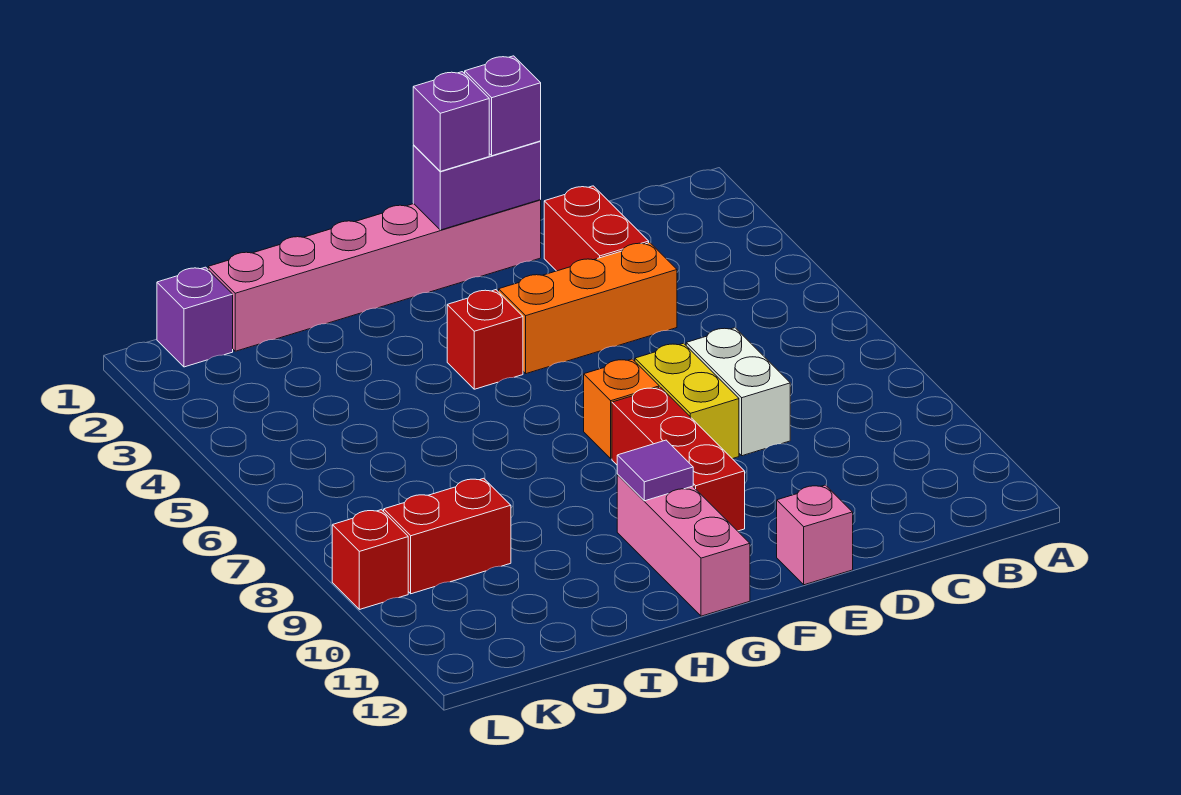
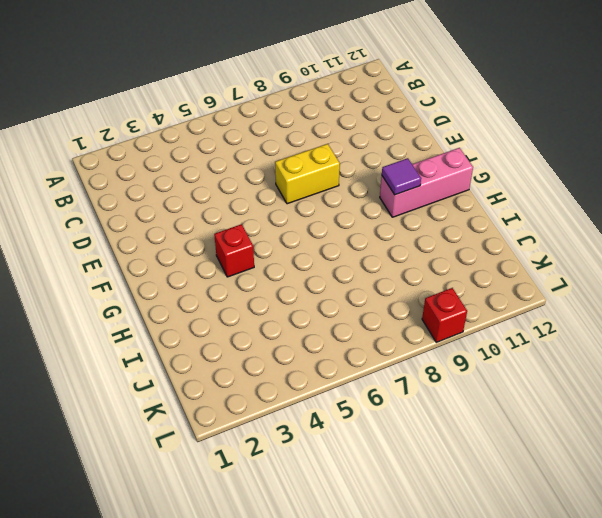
none -> red brick D2:D3 level 1
none -> orange brick D4:F4 level 1
none -> white brick D7:D8 level 1

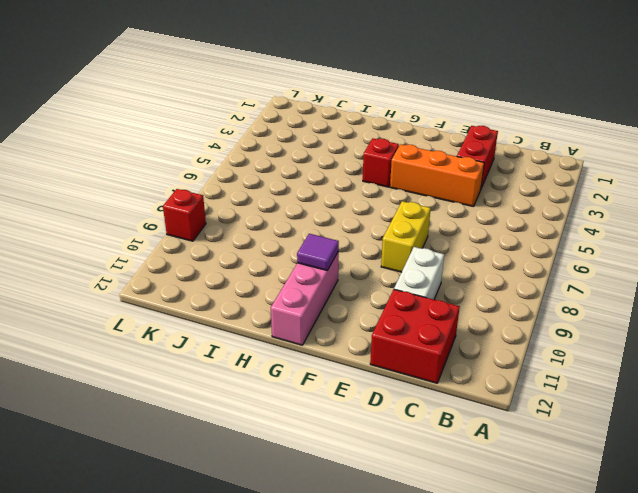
red brick C11:D12 level 1 -> none
white brick D9:D10 level 1 -> white brick D7:D8 level 1
none -> pink brick E1:J1 level 1
none -> pink brick E12 level 1
none -> orange brick F7 level 1

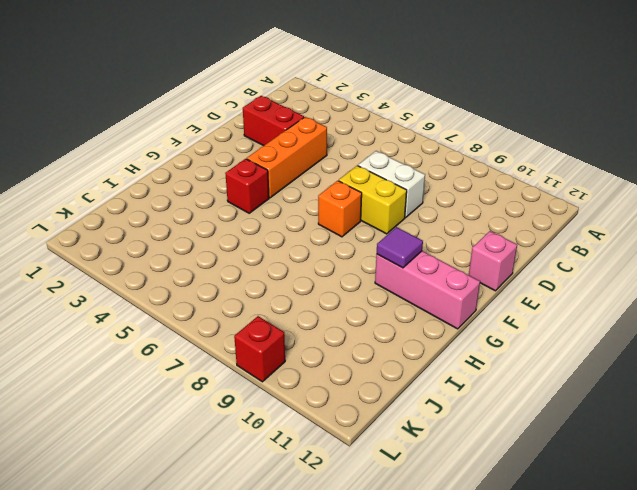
none -> pink brick E1:J1 level 1
none -> red brick F8:F10 level 1
none -> red brick J9:K9 level 1

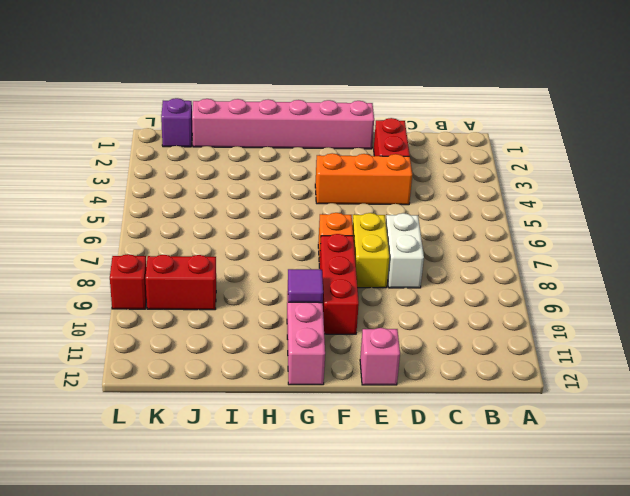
none -> red brick G4 level 1
none -> purple brick E1:F1 level 2
none -> purple brick E1 level 3

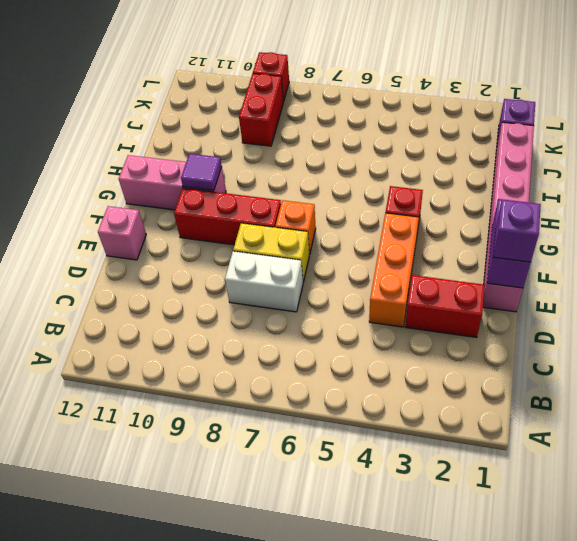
none -> purple brick F1 level 3

